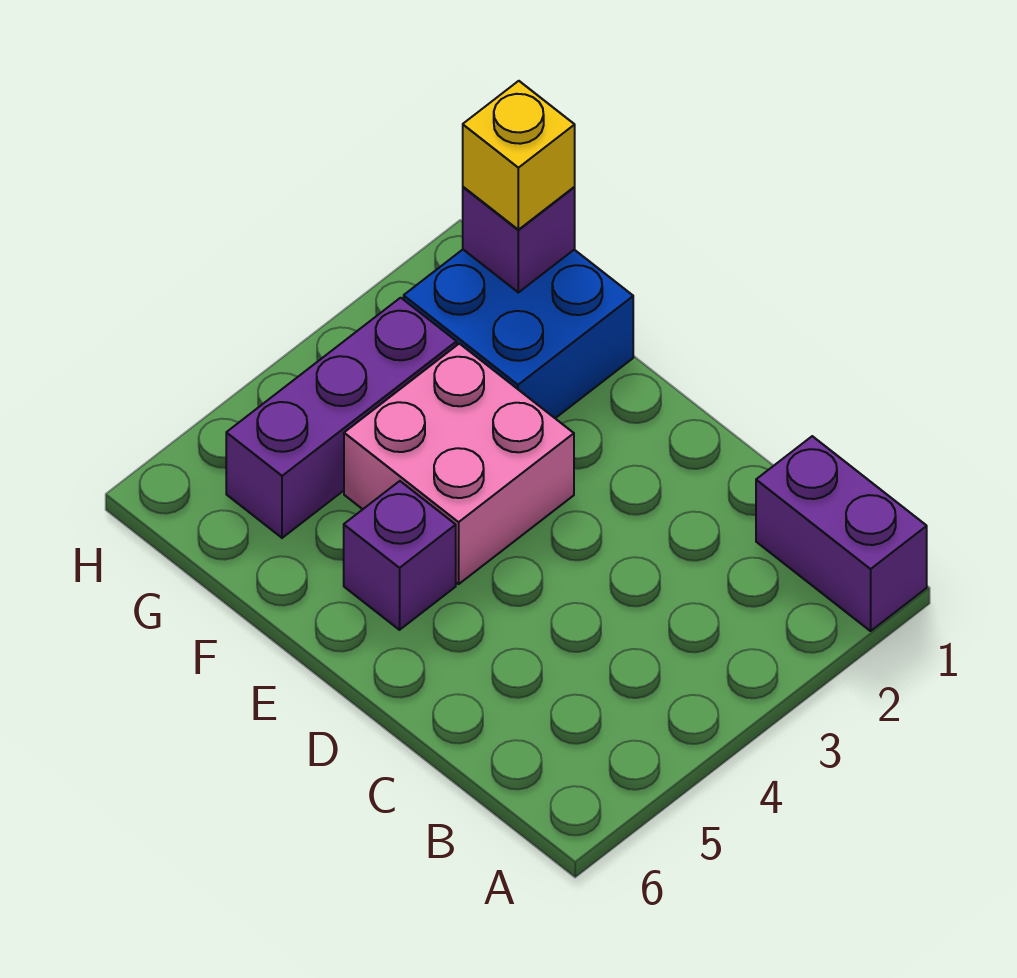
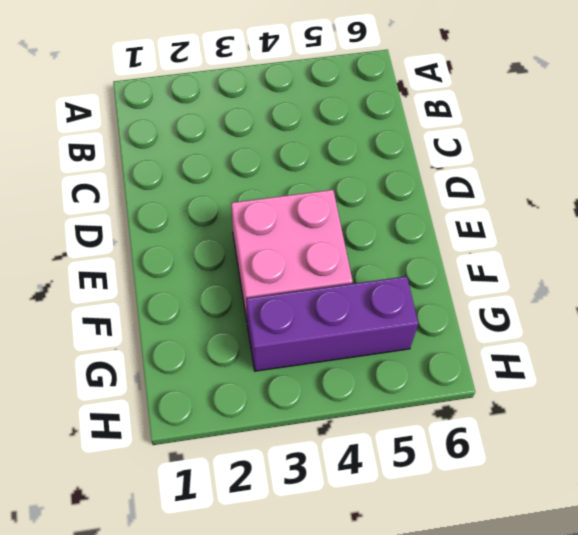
none -> purple brick A1:B1 level 1
none -> purple brick E5 level 1

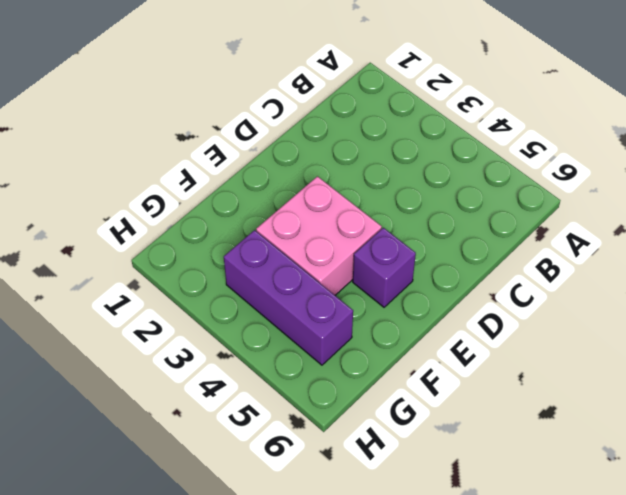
none -> purple brick A1:B1 level 1
none -> blue brick F1:G2 level 1

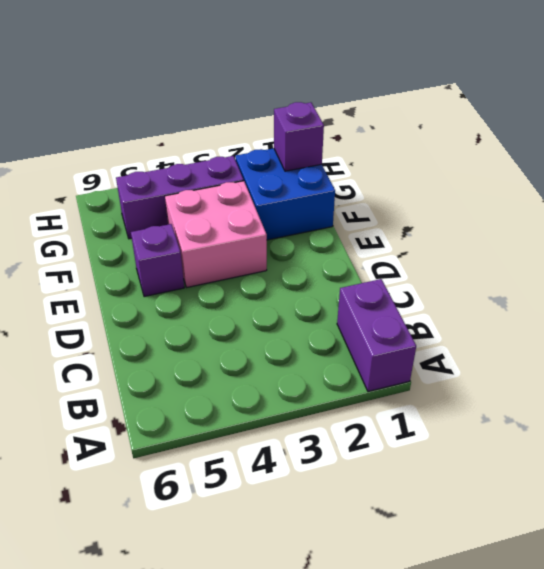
none -> yellow brick G1 level 3

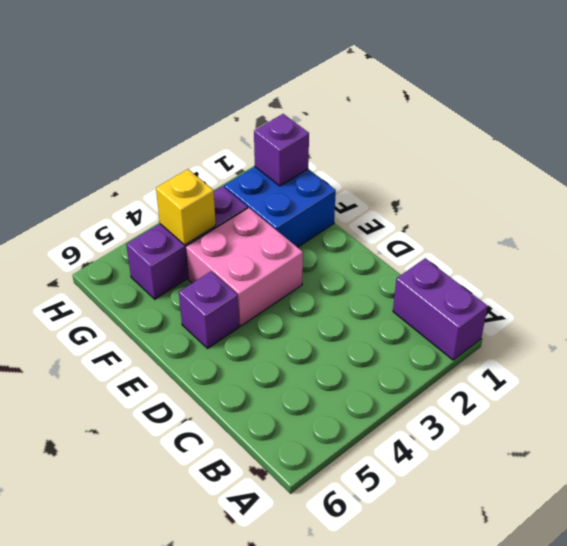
yellow brick G4 level 2 -> yellow brick G1 level 3

